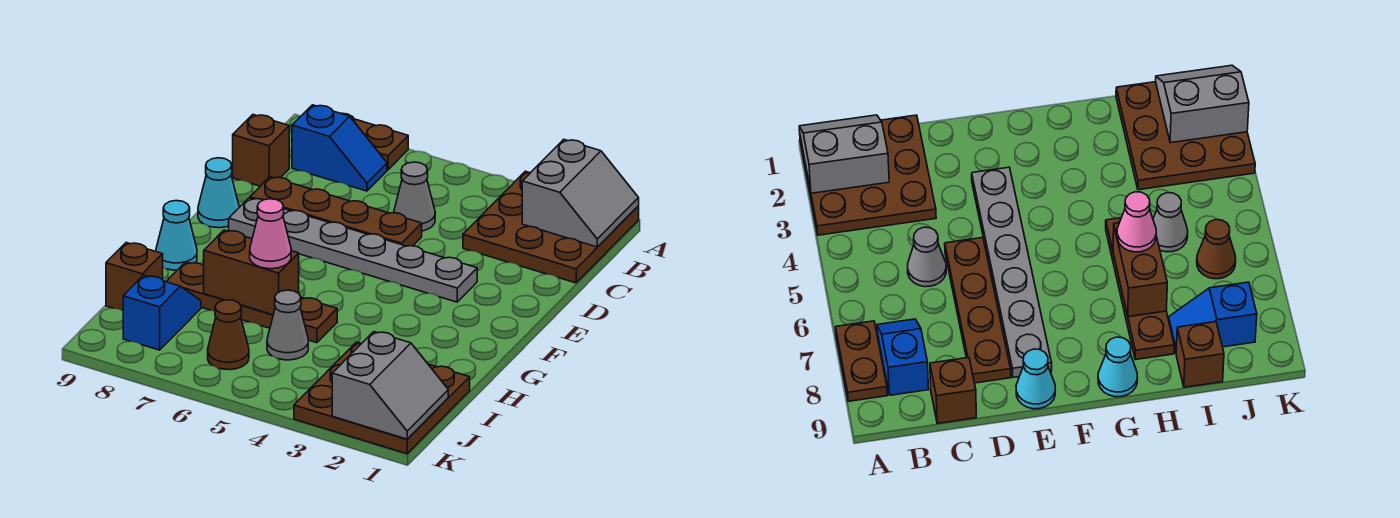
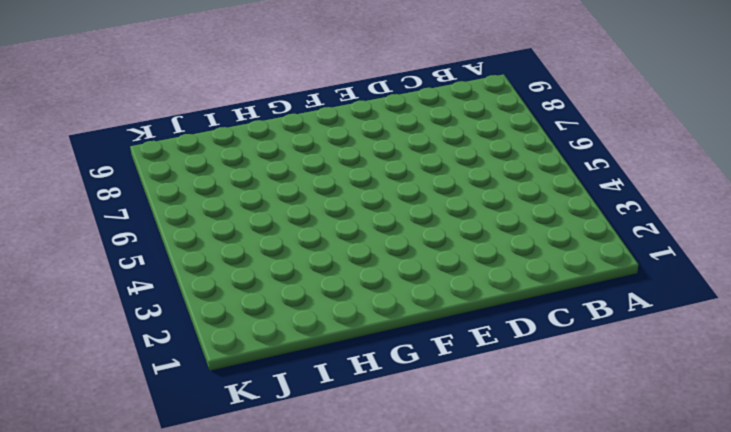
none -> brown plate A1:C3 level 1
none -> brown plate A7:A8 level 1
none -> blue slope B7:B8 level 1 top 8

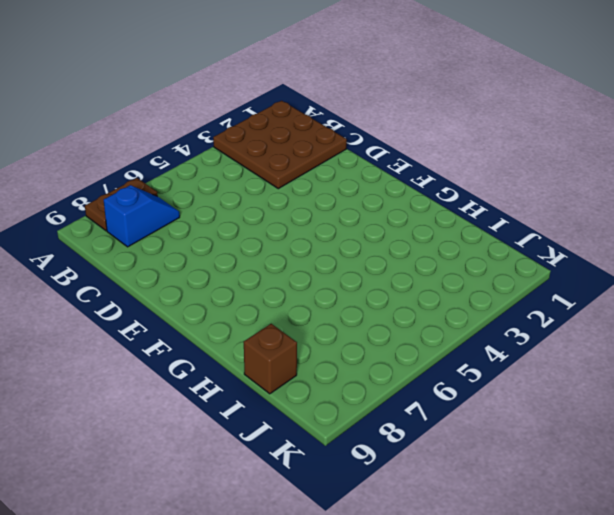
none -> grey cone C5 level 1
none -> brown brick C9 level 1
none -> brown plate D5:D8 level 1

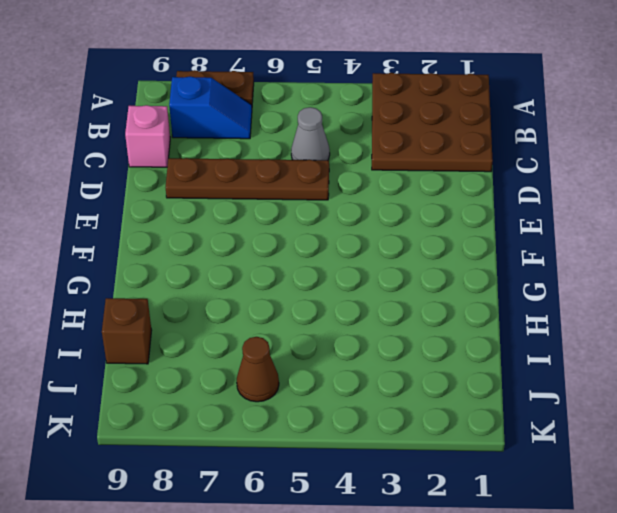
pink brick C9 level 1 -> brown brick C9 level 1
none -> grey plate E3:E8 level 1
none -> cyan cone E9 level 1
none -> cyan cone G9 level 1

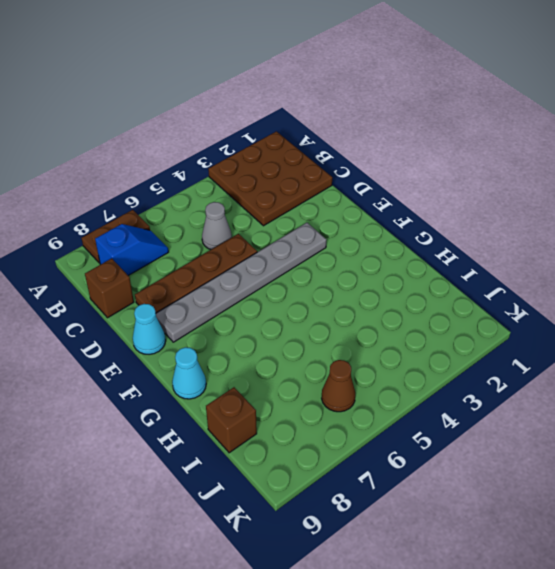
none -> brown plate H5:H8 level 1
none -> brown plate I1:K3 level 1
none -> grey cone I5 level 1

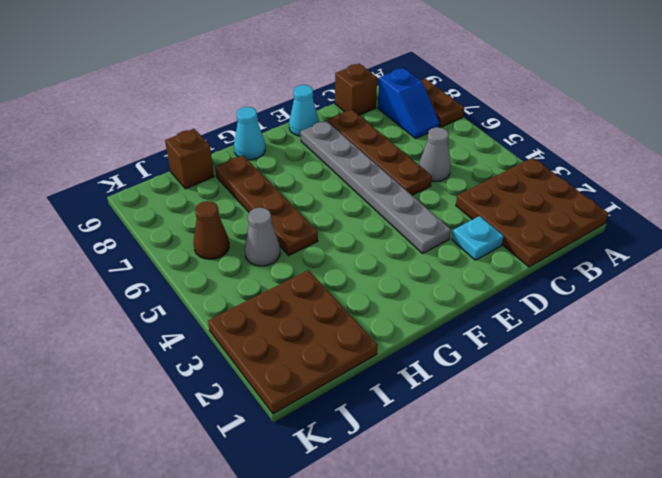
cyan plate D2 level 1 -> none
none -> blue slope I8:J8 level 1 top J
none -> grey slope A1:B2 level 2 top 2
none -> brown brick H6:H7 level 2

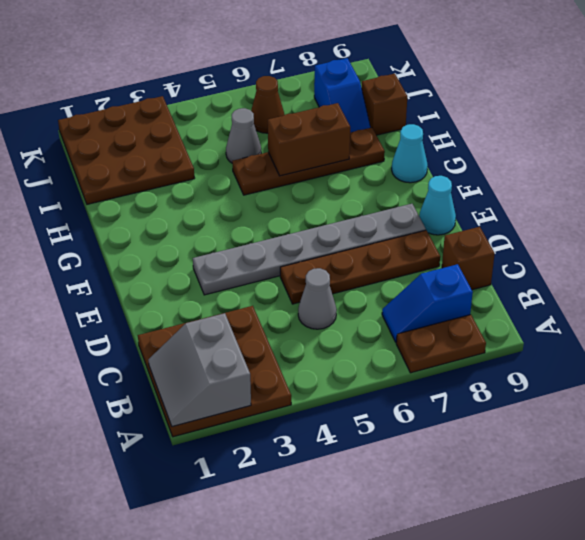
none -> grey slope J1:K2 level 2 top 2
none -> pink cone H6 level 3

